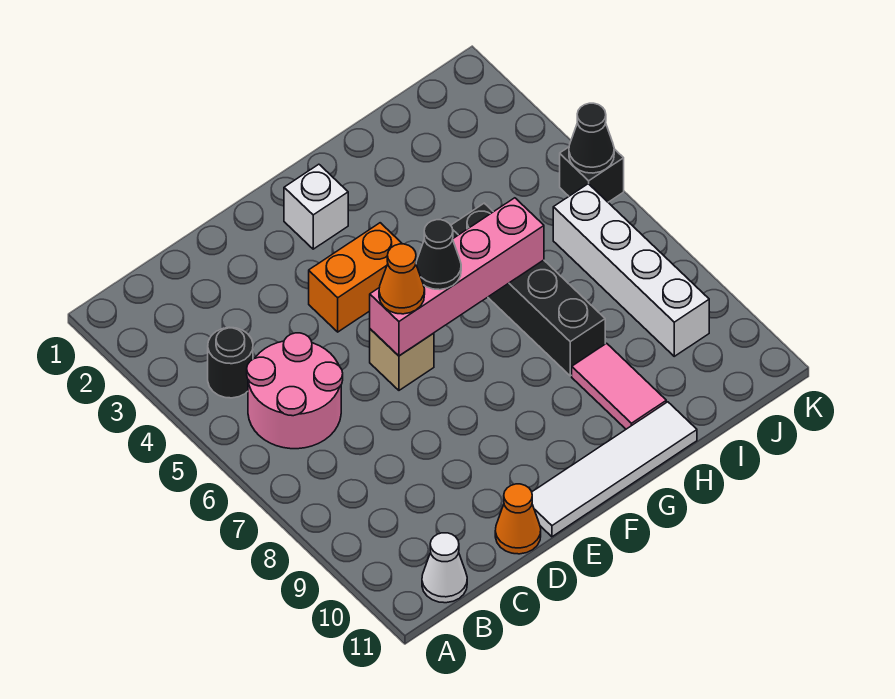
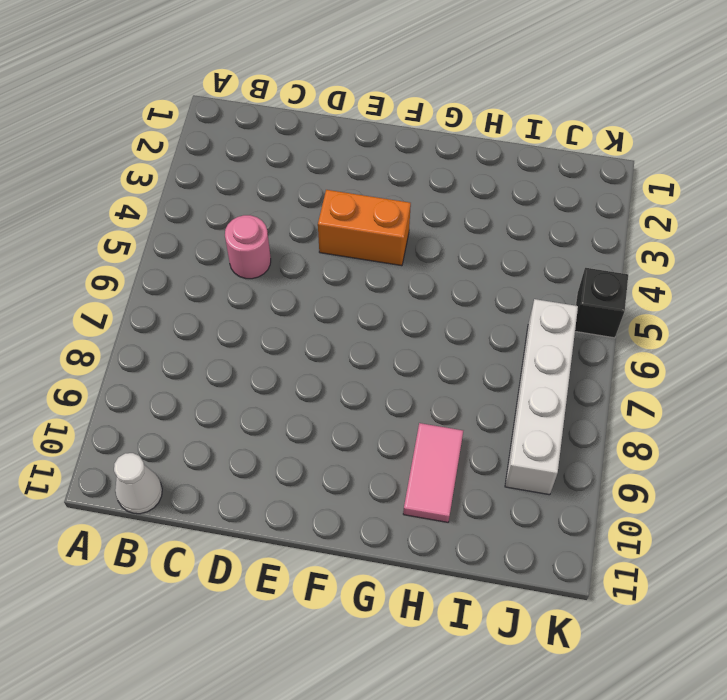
pink round brick C5 level 1 -> pink round brick B5:C6 level 1
none -> black round brick B4 level 1
none -> orange cone D11 level 1
none -> tan brick E6 level 1

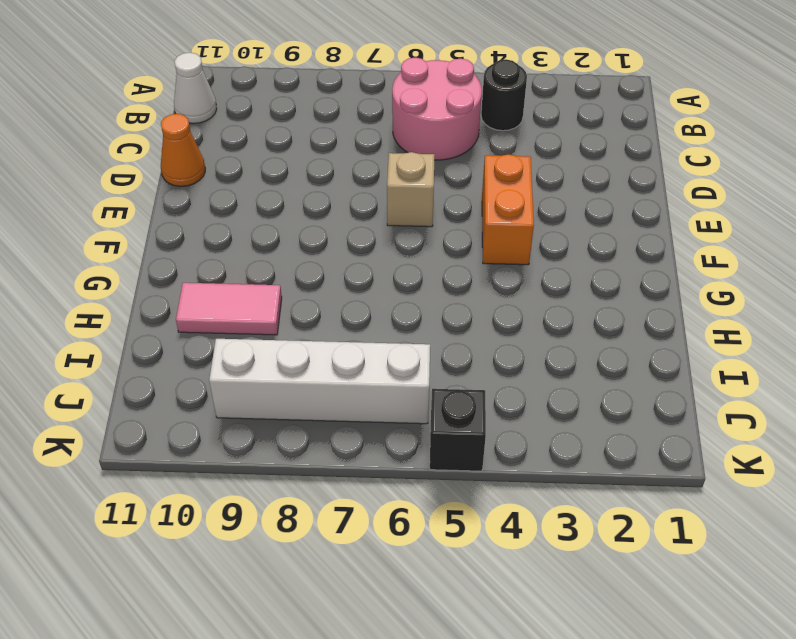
none -> white tile E11:H11 level 1
none -> white brick F2 level 1
none -> black brick H5:H8 level 1

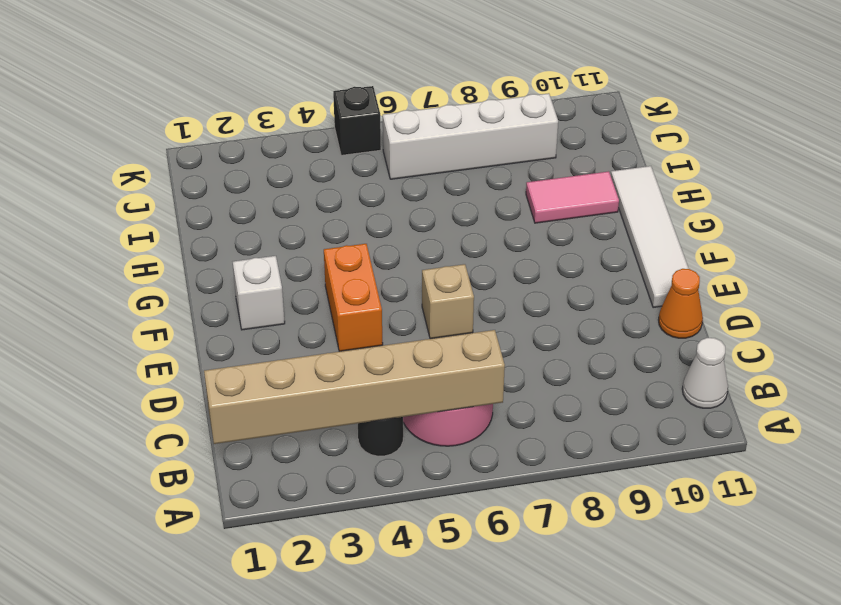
tan brick B1:B6 level 2 -> none
none -> black brick H5:H8 level 1
none -> pink brick E6:H6 level 2
none -> black cone K5 level 2

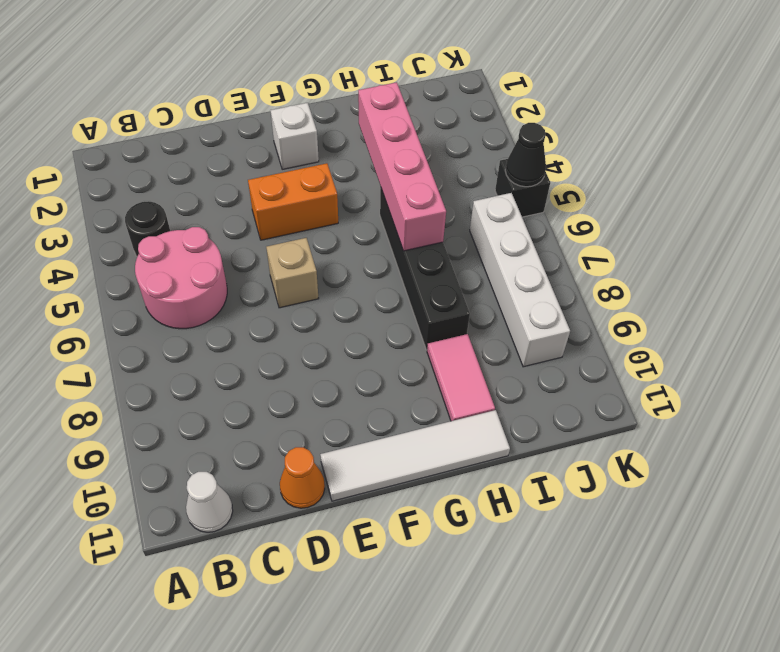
pink brick H3:H6 level 2 -> pink brick E6:H6 level 2
none -> orange cone E6 level 3
none -> black cone F6 level 3

